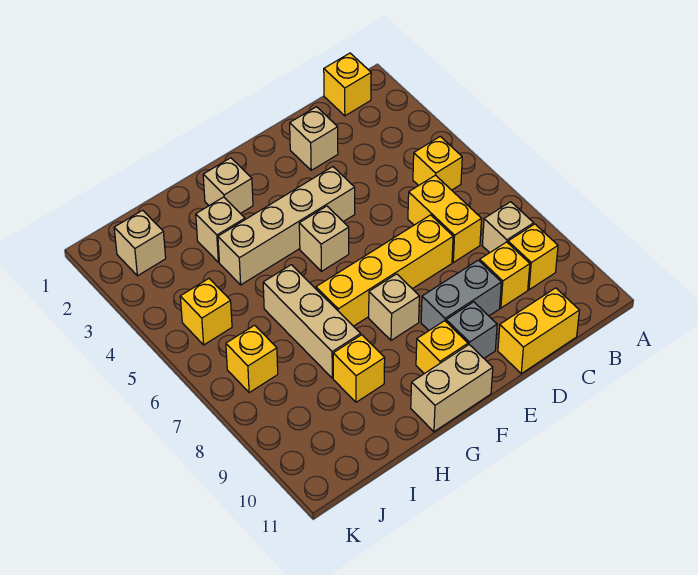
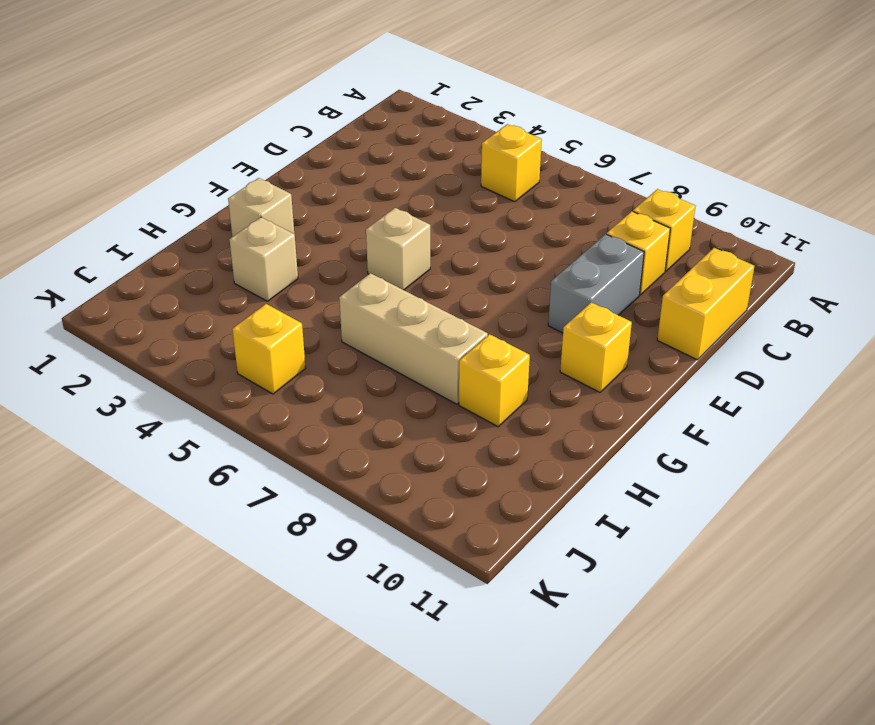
none -> yellow brick B1 level 1
none -> tan brick B8 level 1
none -> yellow brick C6:C7 level 1

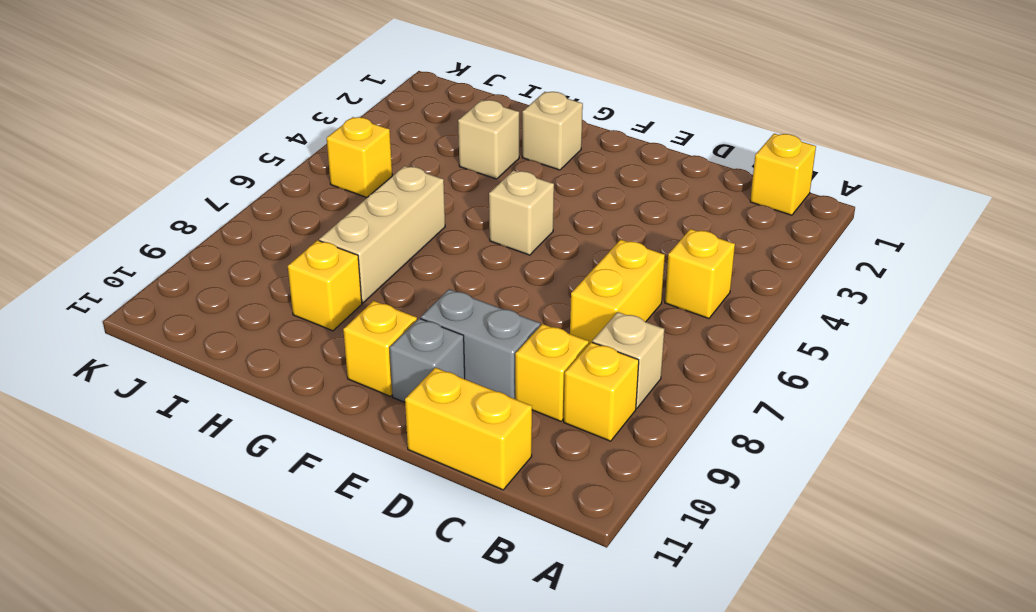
none -> tan brick D2 level 1
none -> yellow brick D7:G7 level 1
none -> tan brick E4:H4 level 1

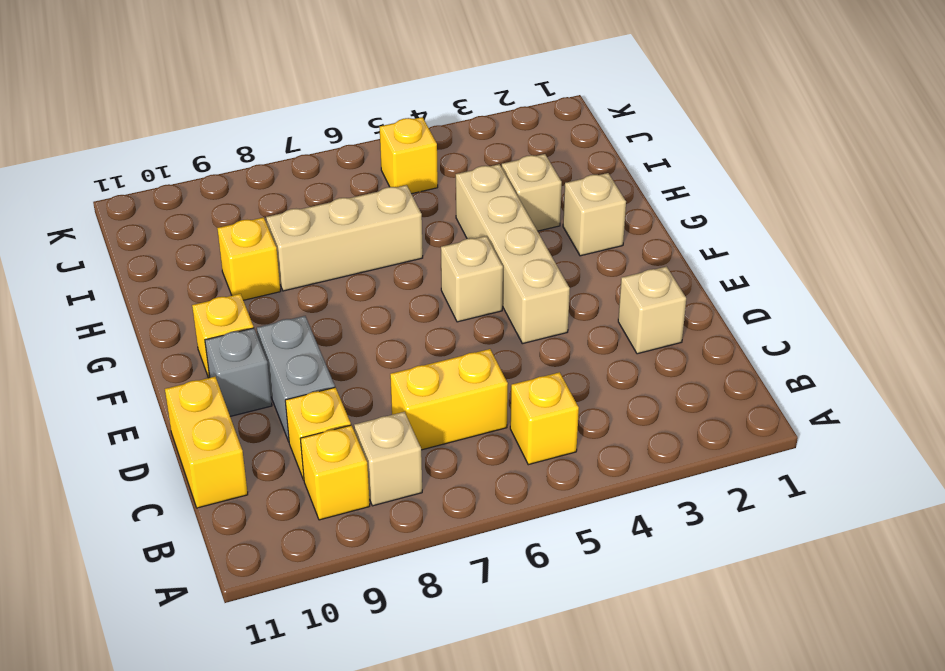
none -> yellow brick B1 level 1
none -> yellow brick D7:G7 level 1
none -> tan brick F8 level 1

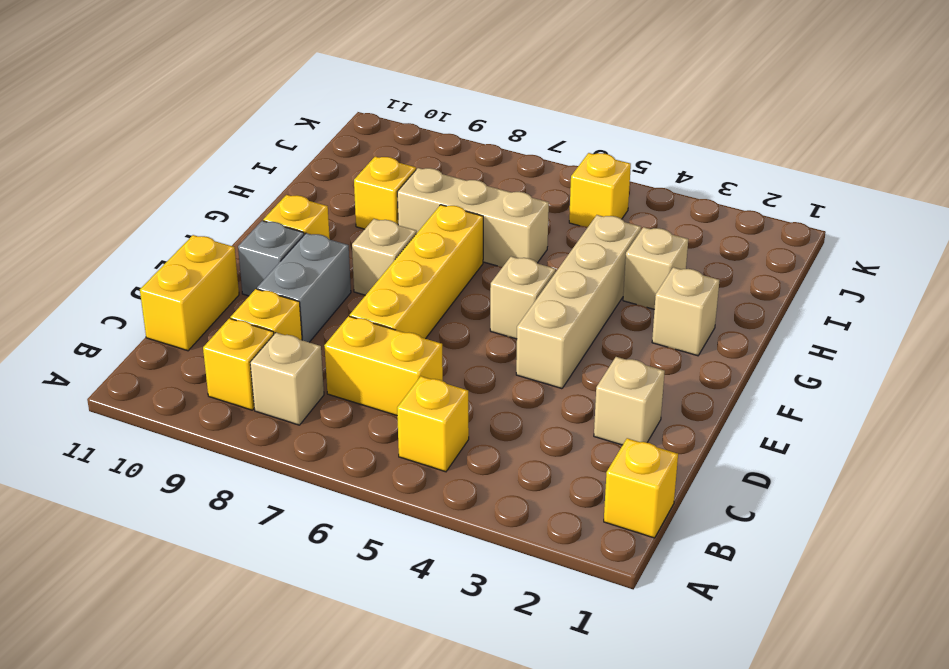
none -> tan brick F11:G11 level 1
none -> tan brick J2 level 1
none -> yellow brick J7 level 1

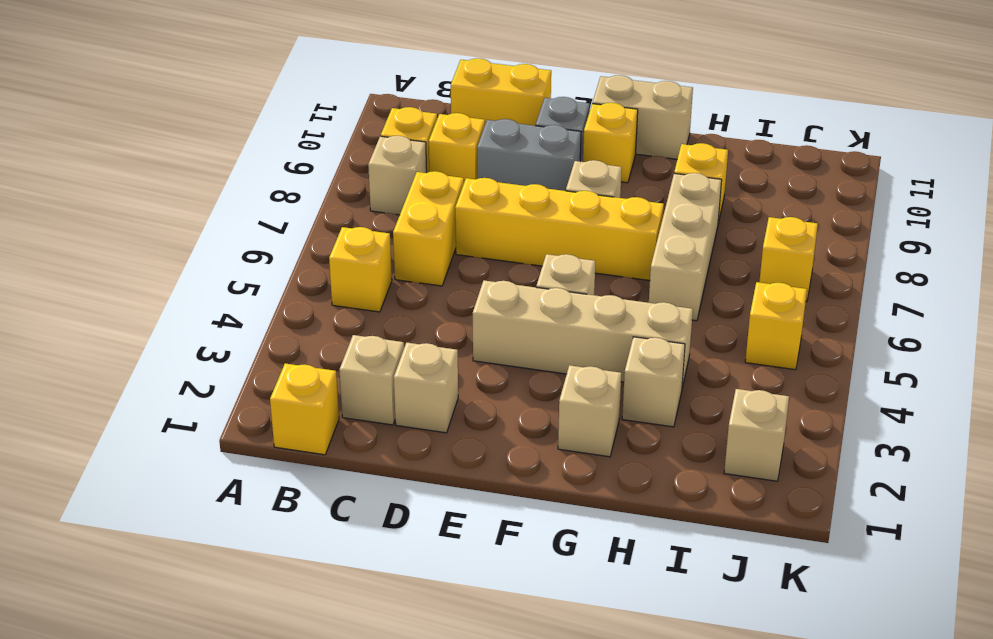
tan brick C2 level 1 -> none

